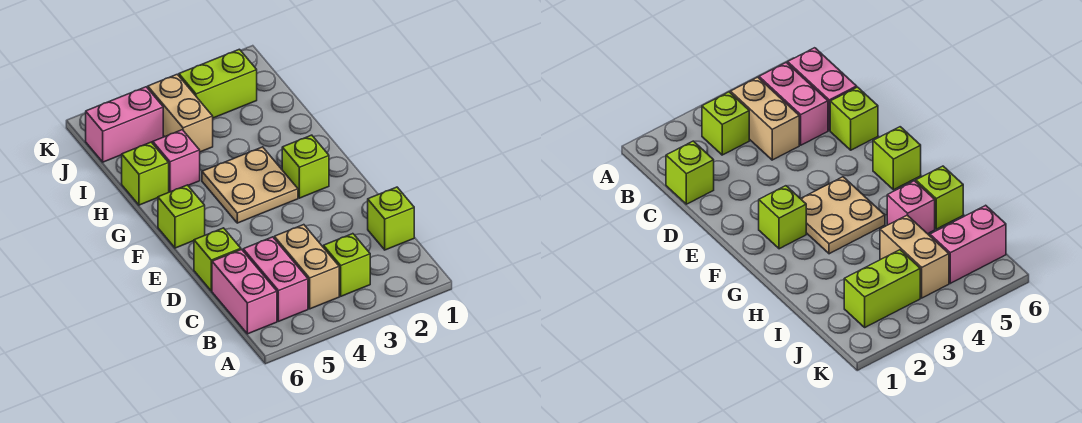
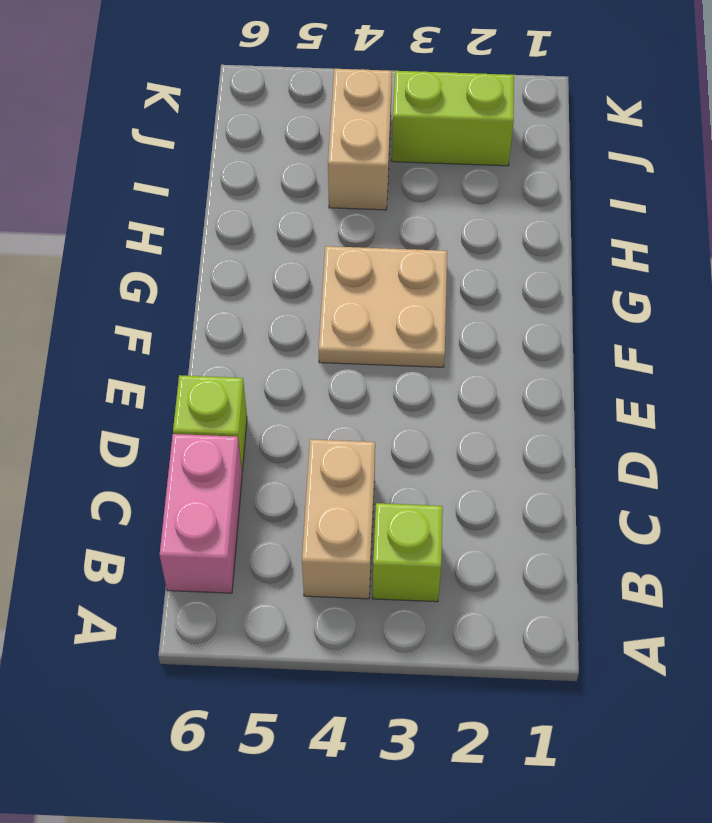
none -> pink brick B5:C5 level 1
none -> lime brick C1 level 1
none -> lime brick F2 level 1

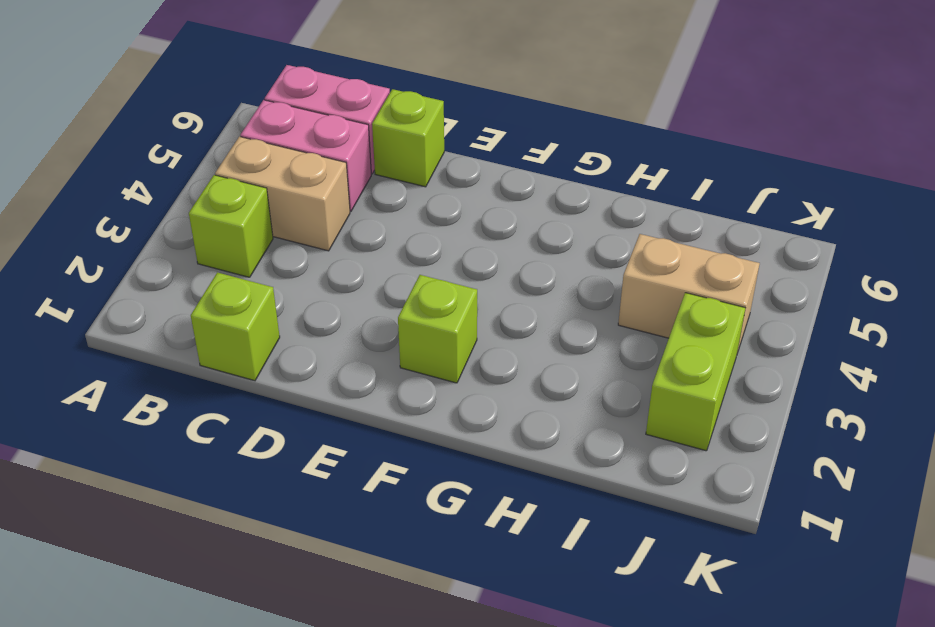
none -> tan plate F3:G4 level 1
none -> lime brick F6 level 1
none -> pink brick H5 level 1

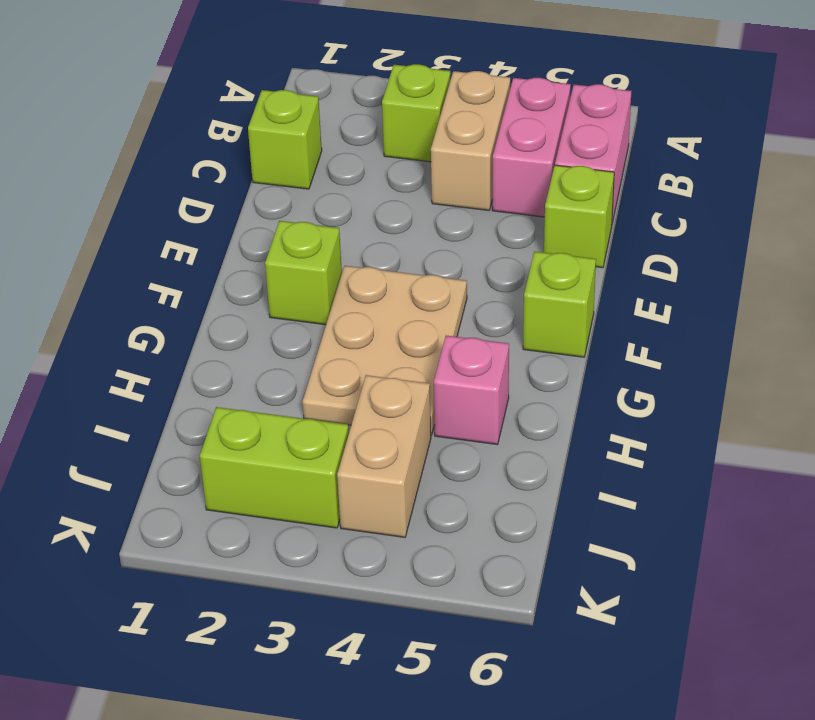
tan plate F3:H4 level 1 -> tan plate F3:G4 level 1
none -> lime brick H6 level 1
none -> pink brick J5:J6 level 1

